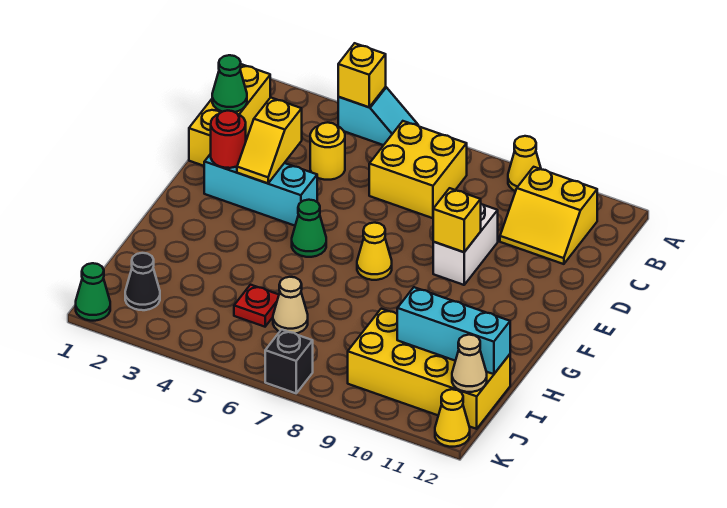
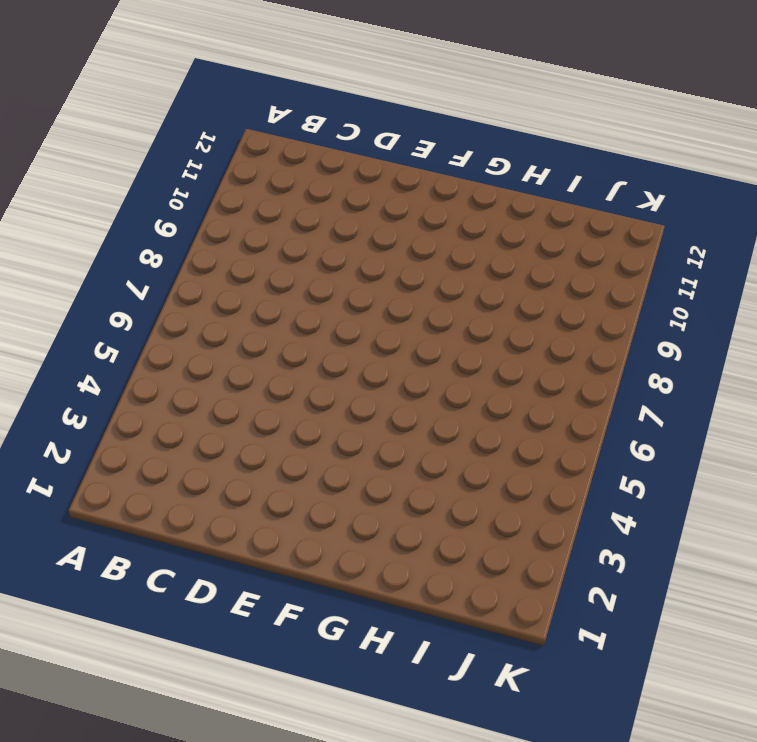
none -> cyan slope A4:A5 level 1 top 4
none -> yellow cone A9 level 1
none -> yellow brick B1:D1 level 1

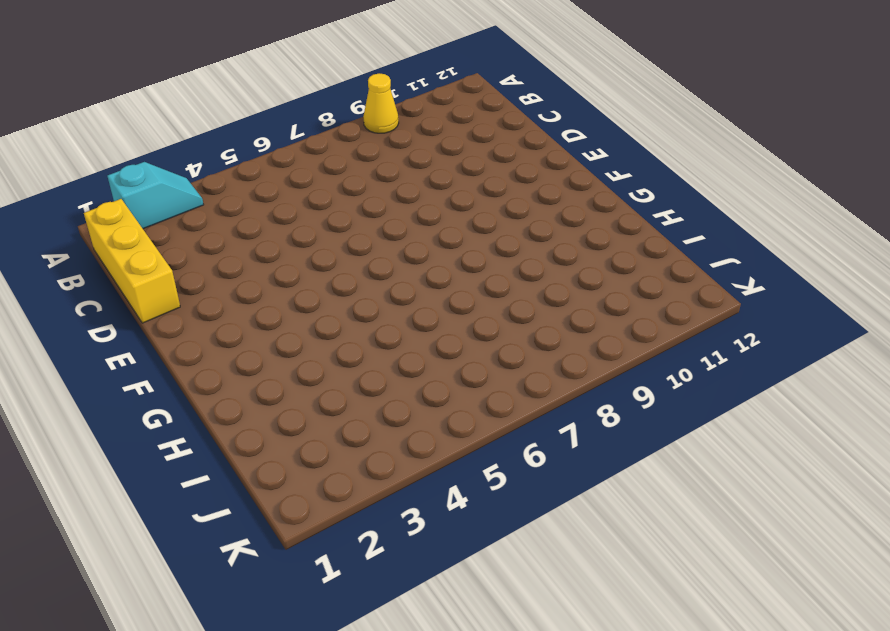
cyan slope A2:A3 level 1 top 2 -> cyan slope A4:A5 level 1 top 4
none -> yellow brick B6:C7 level 1
none -> yellow slope B10:C11 level 1 top B
none -> yellow round brick C4 level 1

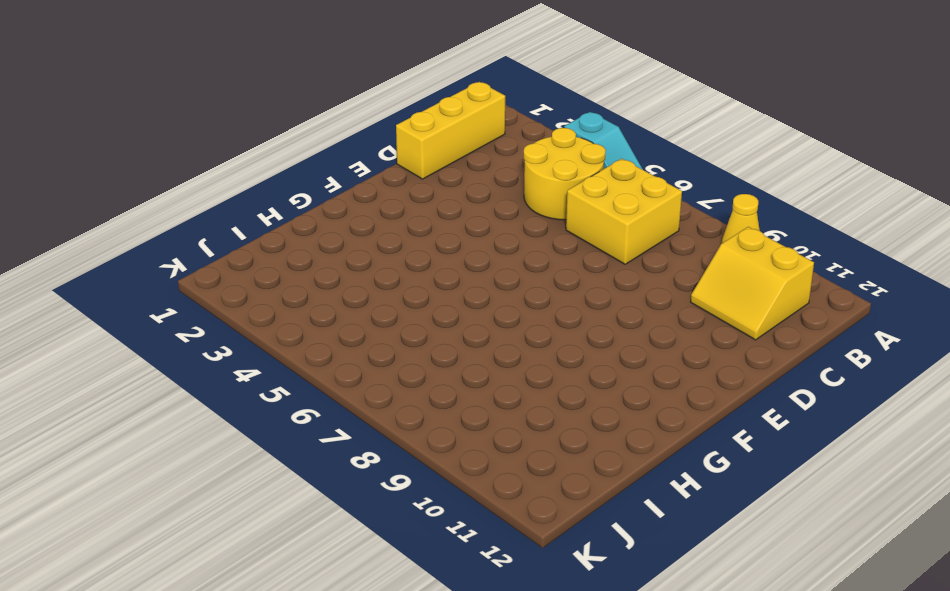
yellow round brick B4:C5 level 1 -> yellow round brick C4 level 1
none -> white brick D9:E9 level 1
none -> cyan brick E2:E4 level 1
none -> green cone F5 level 1

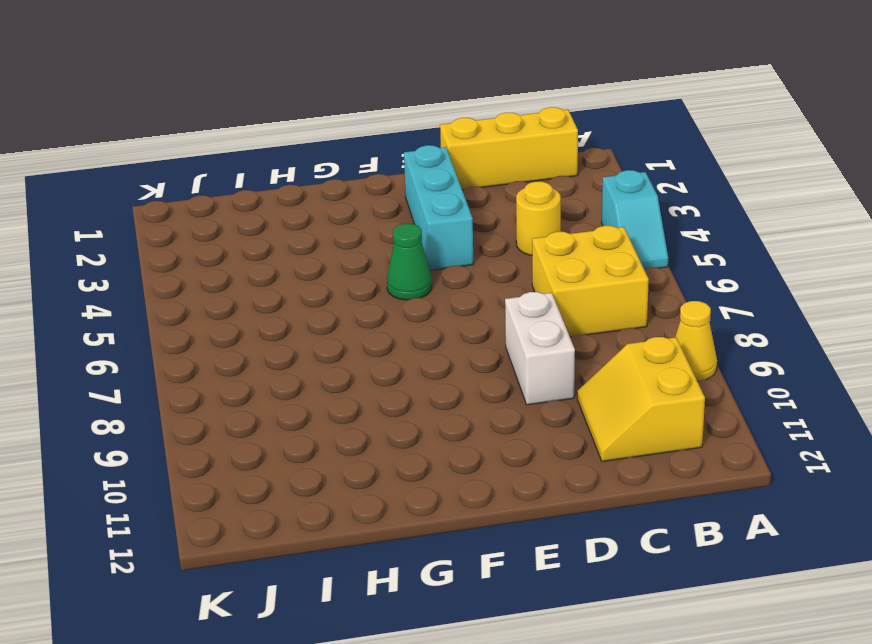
white brick D8:D9 level 1 -> white brick D9:E9 level 1
none -> yellow cone F7 level 1
none -> red plate I5 level 1
none -> tan cone I6 level 1

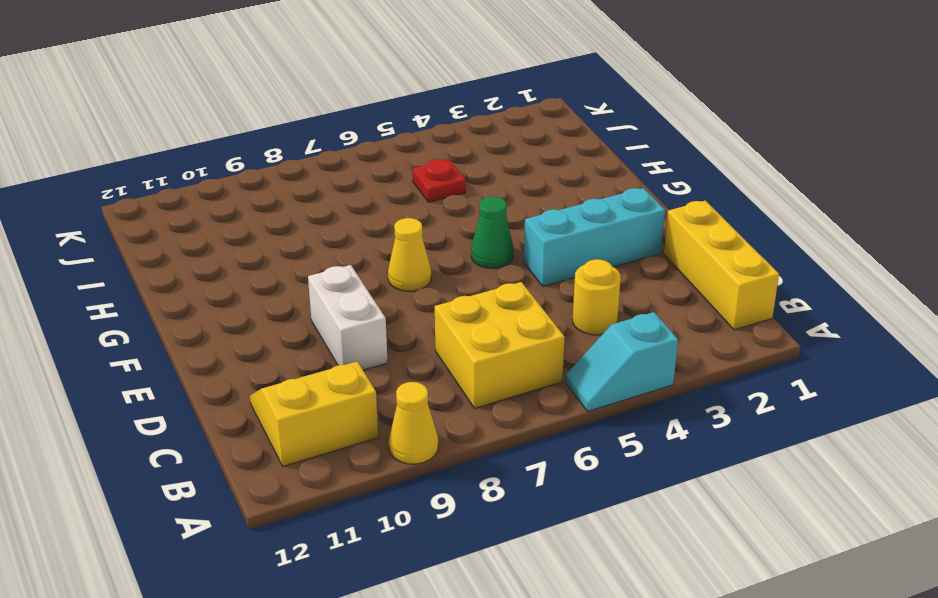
none -> tan cone I6 level 1
none -> yellow brick I9:J12 level 1
none -> black cone J2 level 1

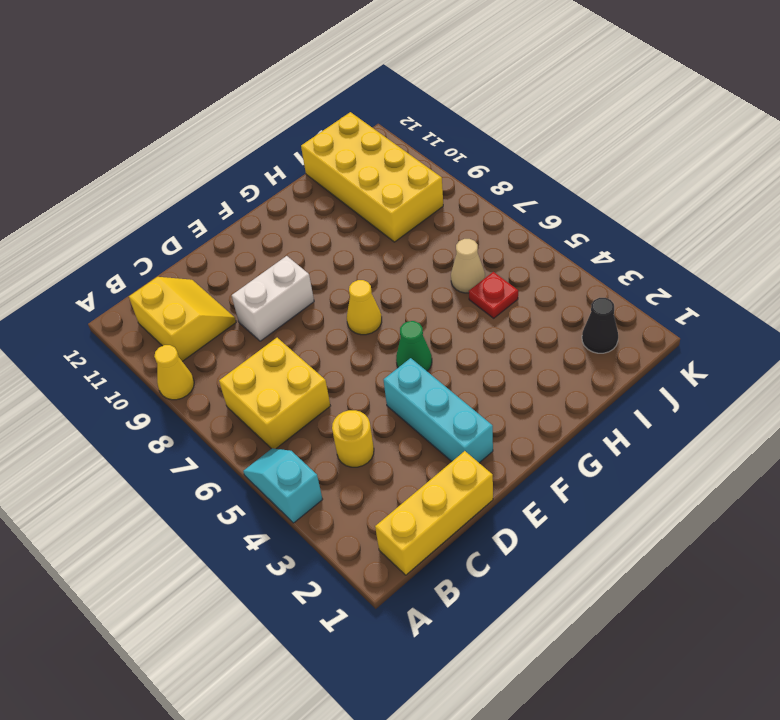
none -> green cone K1 level 1
none -> black brick K7 level 1
none -> yellow cone K12 level 1

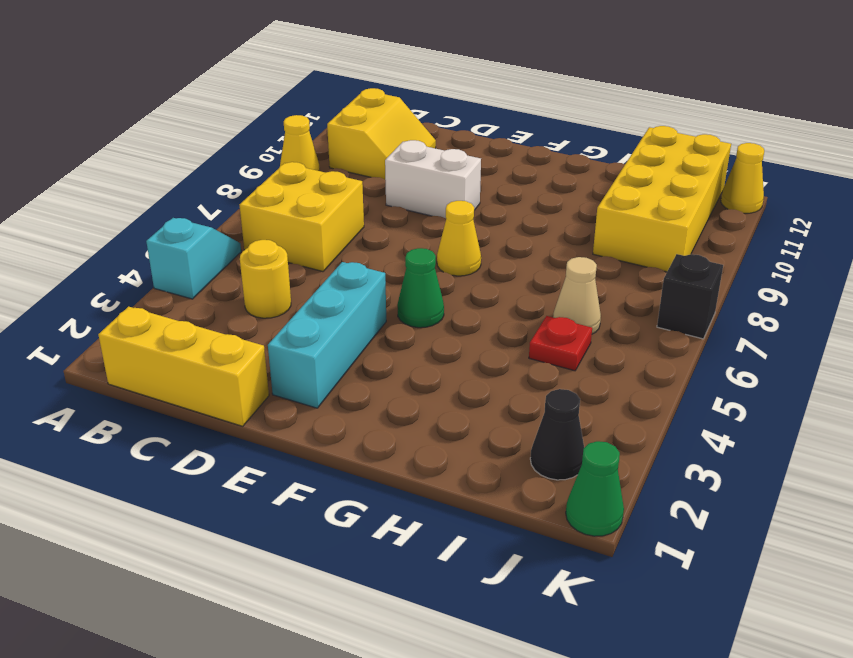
none -> yellow brick A4 level 2
none -> green cone C1 level 2
none -> yellow slope D3:E3 level 2 top D

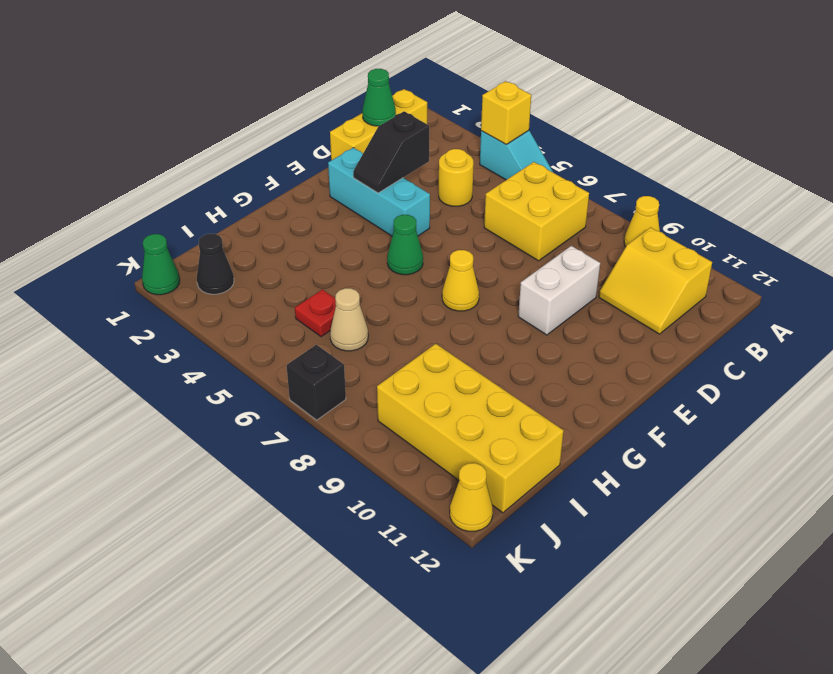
black slope D3:E3 level 2 top D -> yellow slope D3:E3 level 2 top D
none -> red round brick E2 level 2
none -> yellow brick E9 level 2
none -> cyan brick I10:I12 level 2

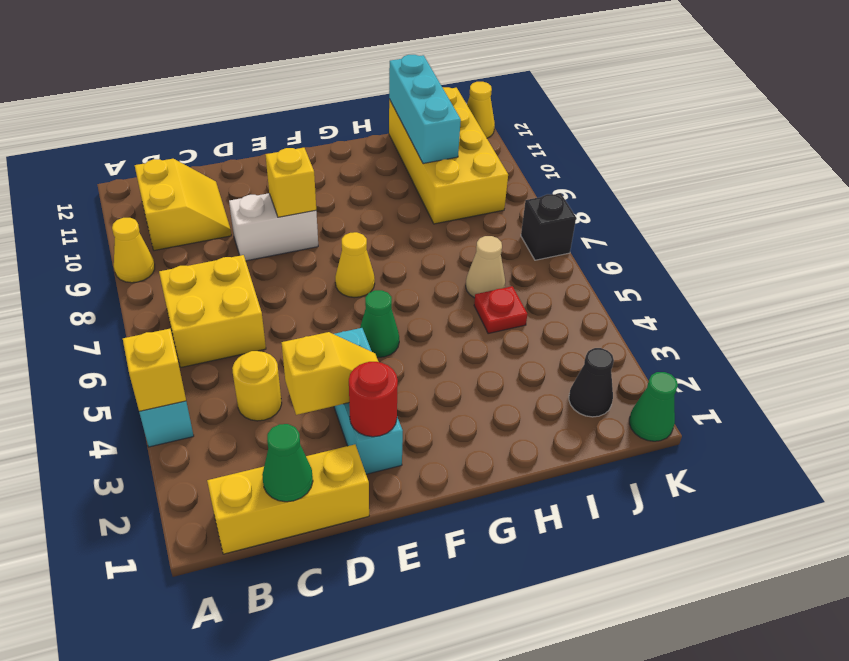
none -> tan cone J12 level 2

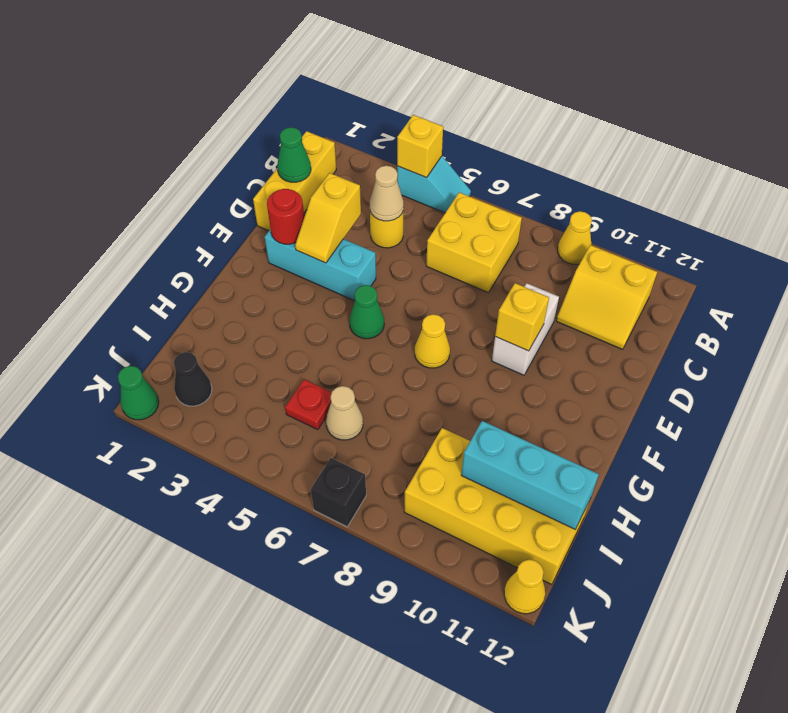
tan cone C4 level 2 -> tan cone J12 level 2

